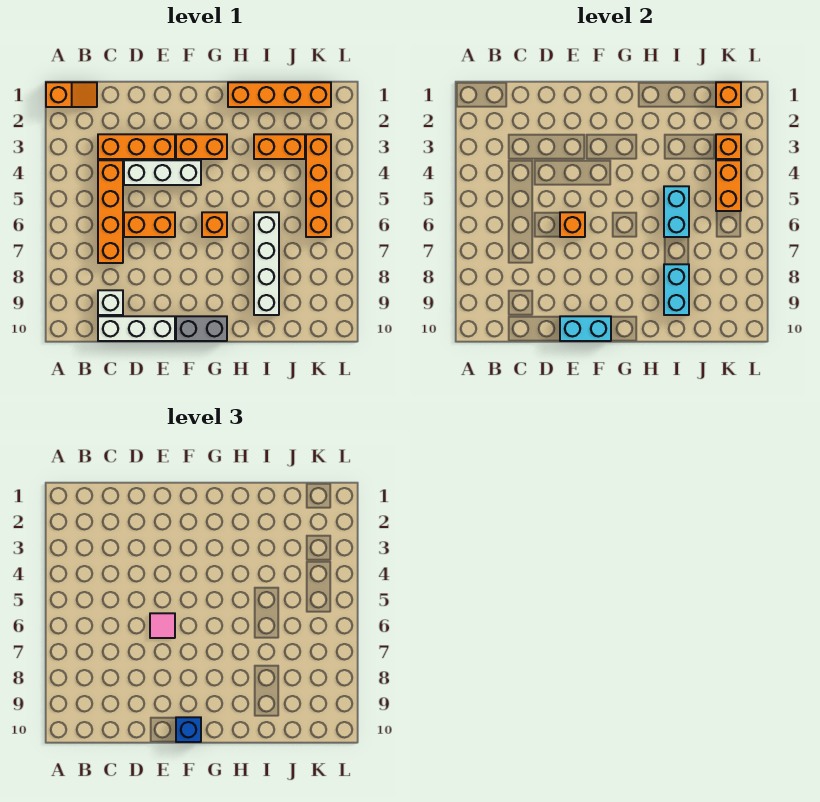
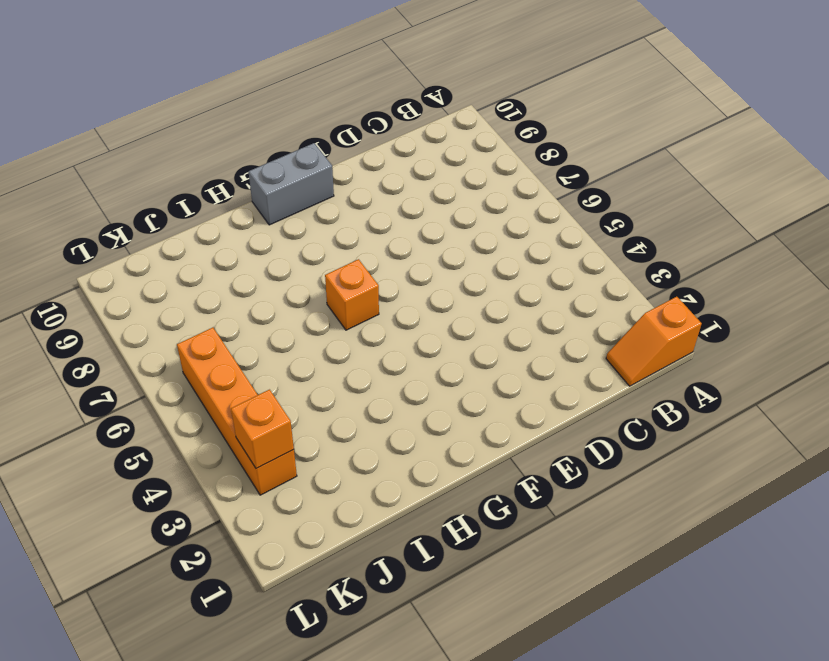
none -> orange brick C3:E3 level 1
none -> orange brick C4:C7 level 1
none -> white brick C9 level 1

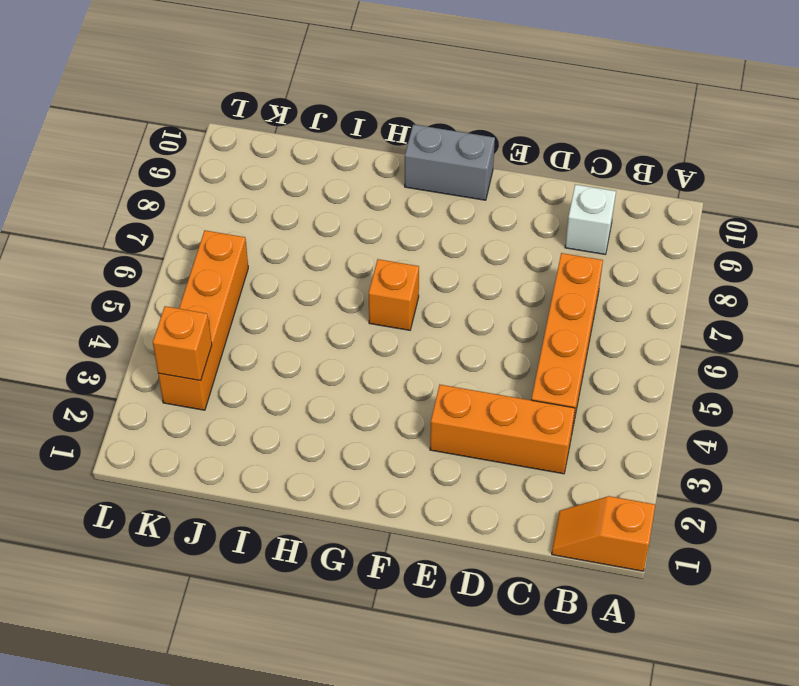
none -> white brick C10:E10 level 1
none -> white brick D4:F4 level 1
none -> orange brick D6:E6 level 1

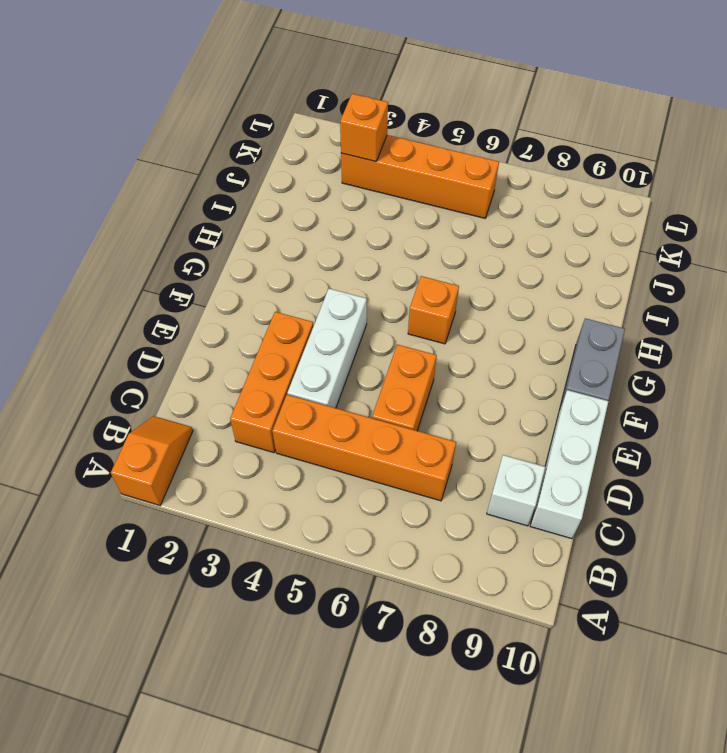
none -> orange brick F3:G3 level 1
none -> orange brick H1:K1 level 1
none -> orange brick I3:J3 level 1

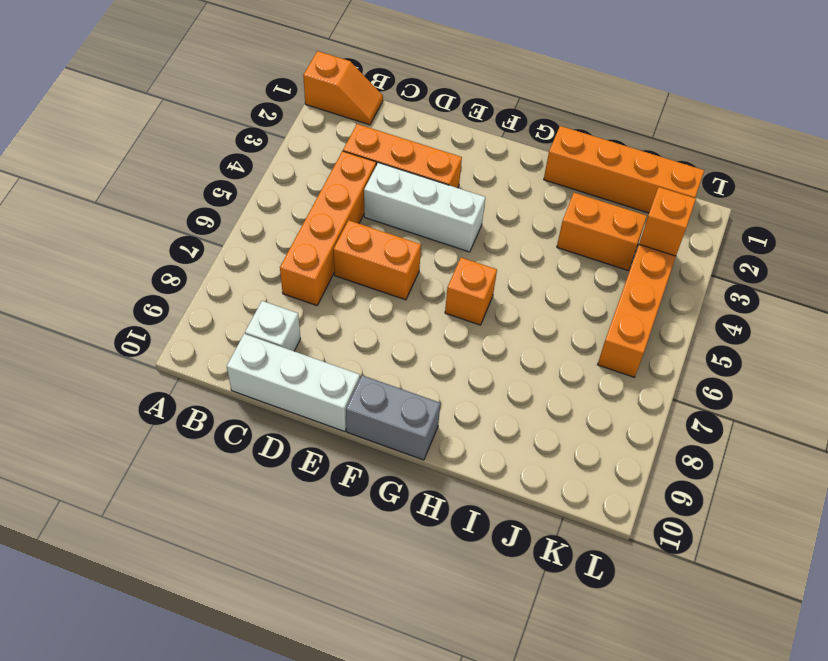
none -> orange brick F3:G3 level 1
none -> white brick I6:I9 level 1
none -> orange brick E6 level 2

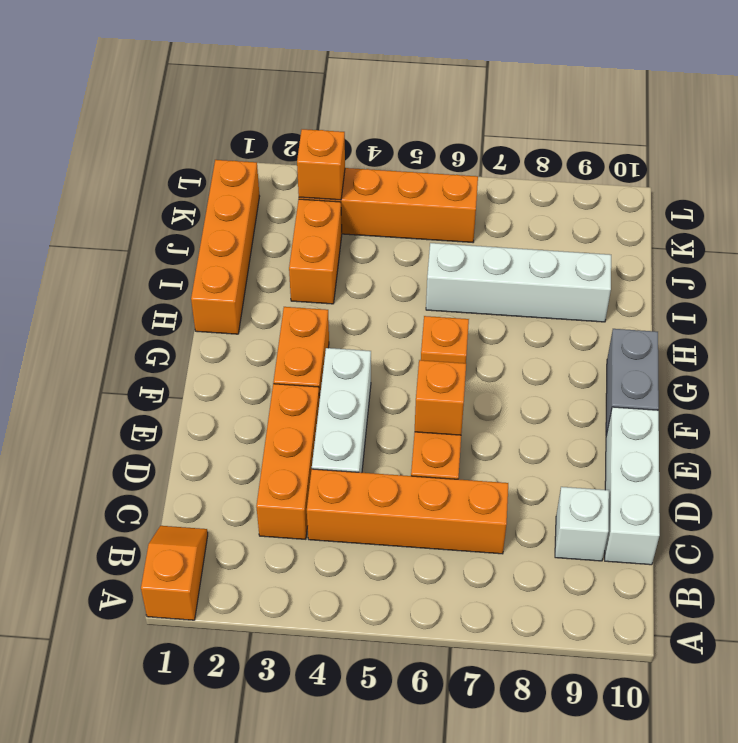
none -> cyan brick E10:F10 level 2
none -> cyan brick I5:I6 level 2
none -> cyan brick I8:I9 level 2

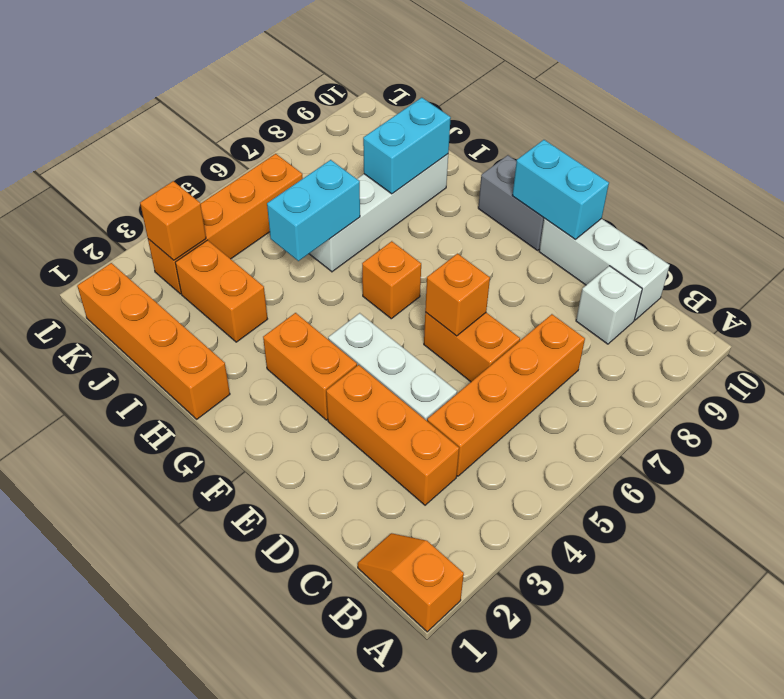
none -> orange brick K1 level 2
none -> orange brick K4:K5 level 2
none -> pink tile E6 level 3

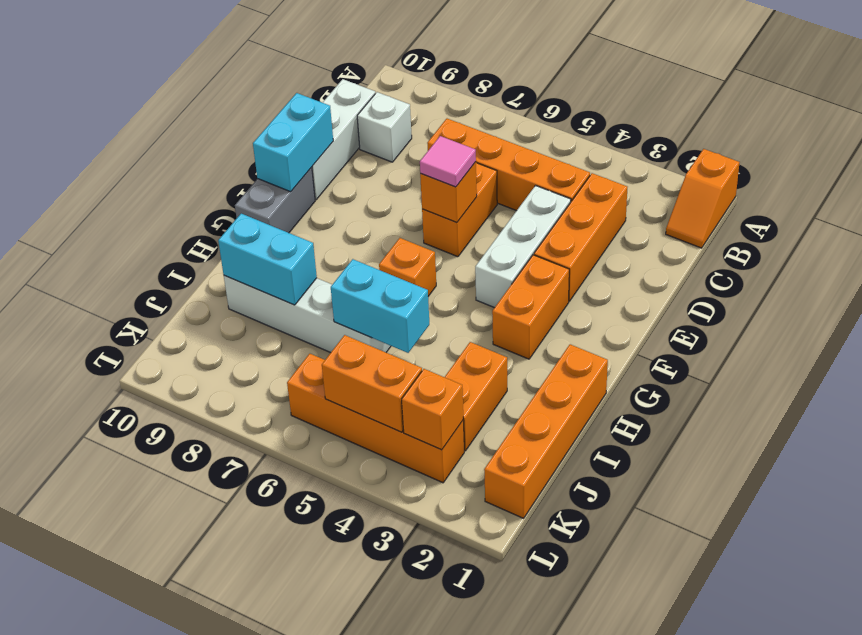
none -> orange brick K1 level 2
none -> blue brick F10 level 3

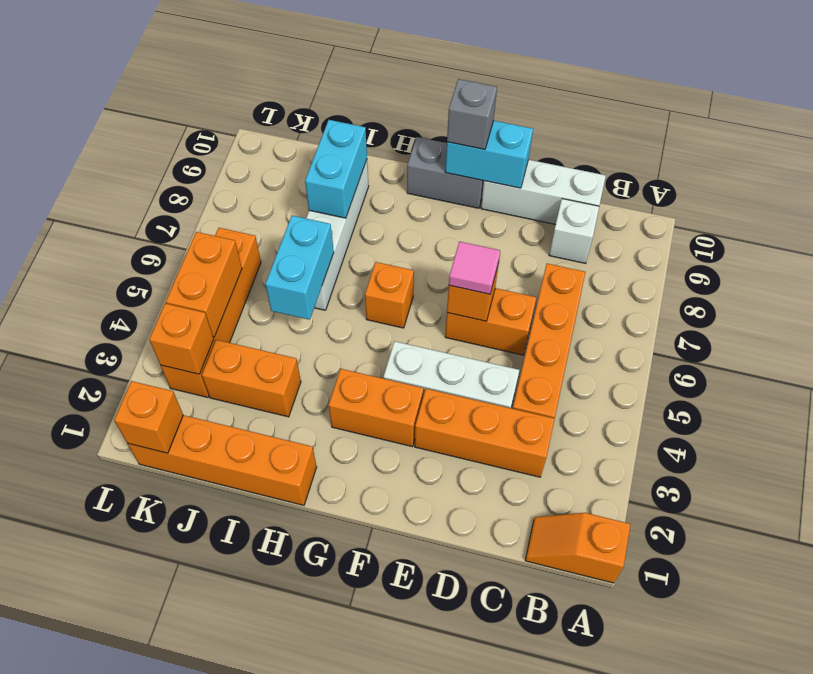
grey brick F10 level 3 -> blue brick F10 level 3

